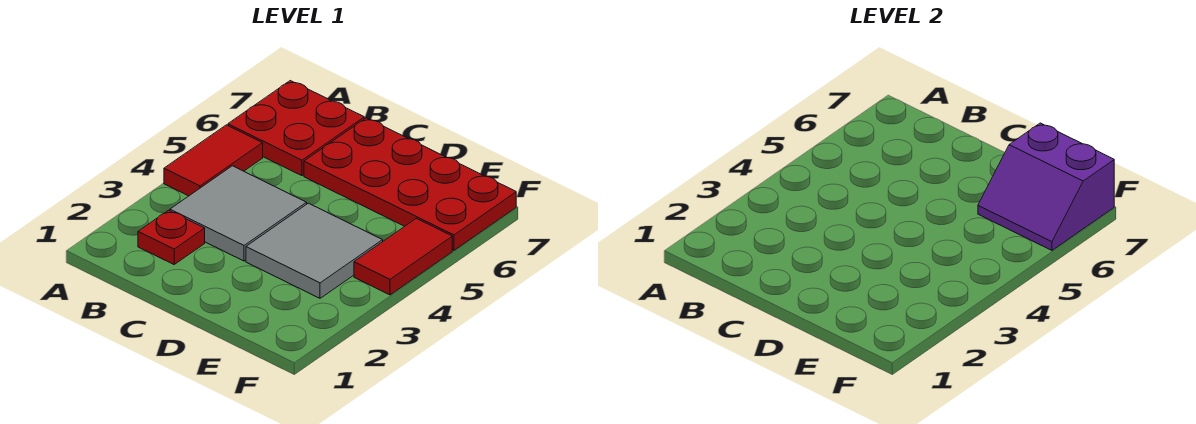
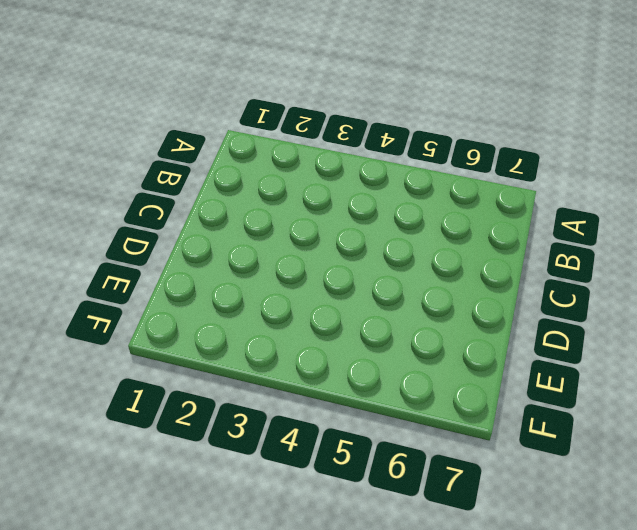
none -> red tile A4:A5 level 1
none -> red plate A6:B7 level 1

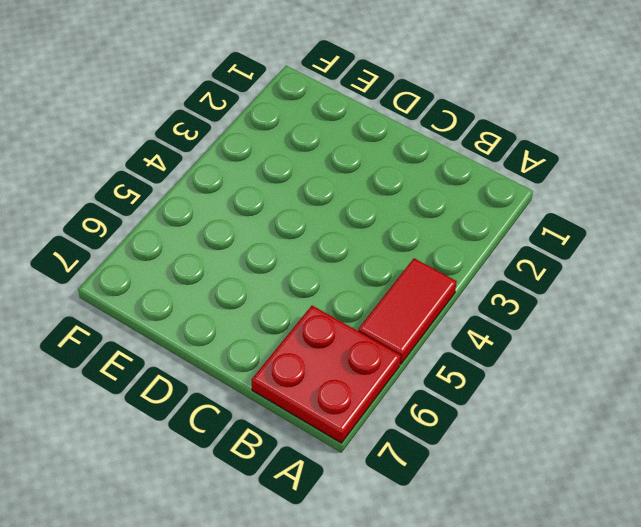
none -> red plate B2 level 1
none -> grey tile B3:C4 level 1

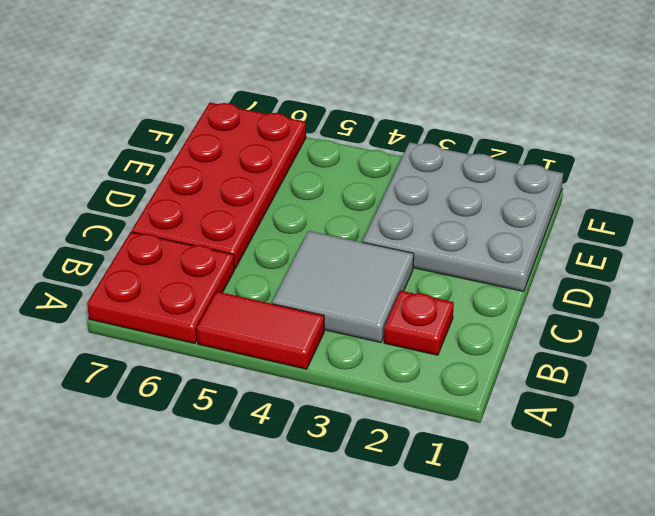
grey plate D1:F3 level 1 -> grey tile D3:E4 level 1
none -> red tile F4:F5 level 1
none -> purple slope E6:F7 level 2 top 7

